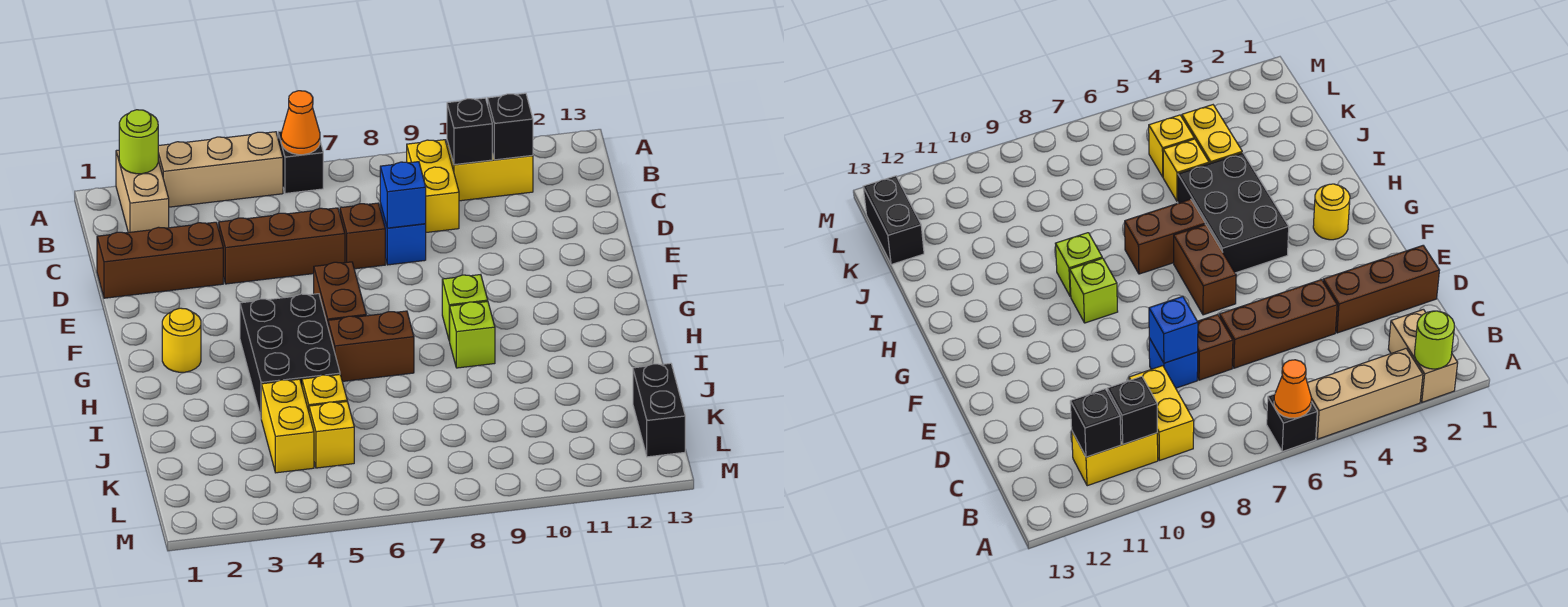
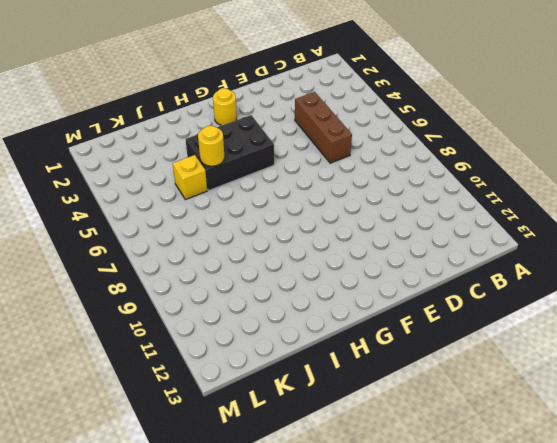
yellow round brick I5 level 2 -> none
none -> tan brick A2:B2 level 1
none -> tan brick A3:A5 level 1
none -> black brick A6 level 1

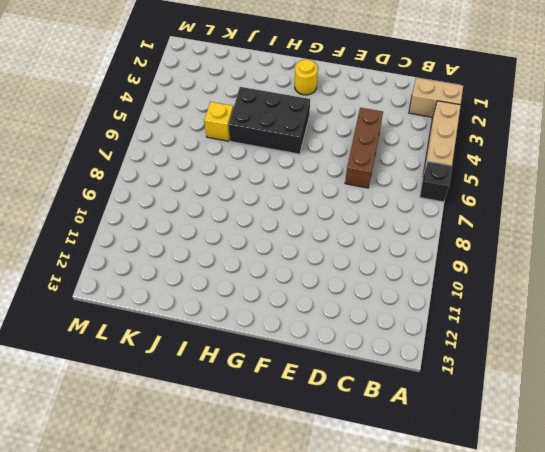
none -> yellow brick B9:C9 level 1
none -> yellow brick B10:B11 level 1
none -> brown brick D1:D3 level 1

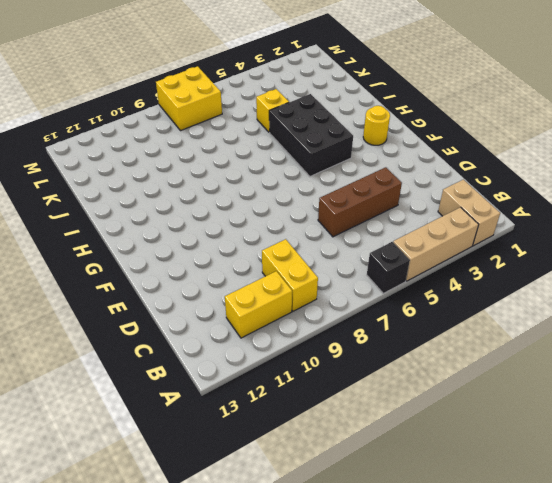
yellow brick L7:M8 level 1 -> none
none -> brown brick D1:D3 level 1
none -> brown brick D7 level 1
none -> blue brick D8 level 1

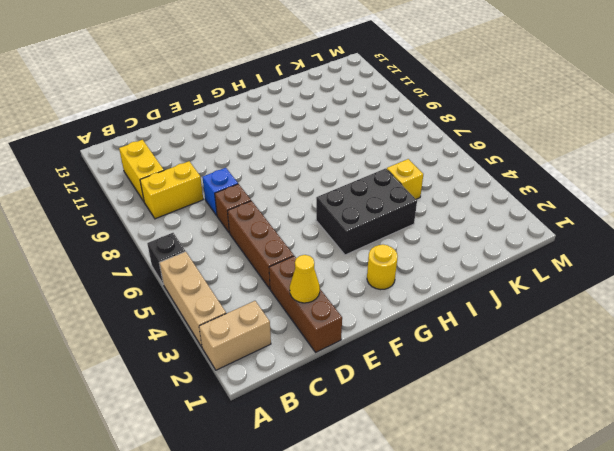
yellow cone D2 level 2 -> none
none -> brown brick F6:G6 level 1
none -> lime brick G9 level 1
none -> brown brick H6:H7 level 1

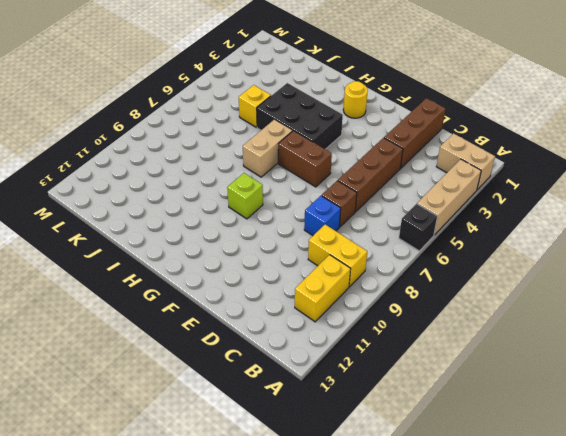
tan brick H6:H7 level 1 -> brown brick H6:H7 level 1
none -> lime brick H9 level 1
none -> yellow brick J4:K4 level 1
none -> yellow brick K5 level 1

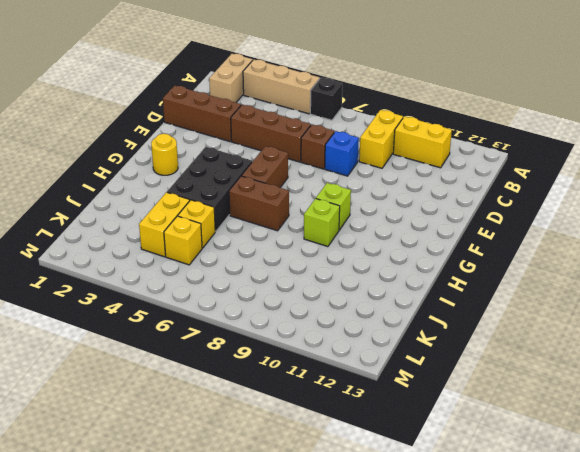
none -> black brick K13:L13 level 1
none -> lime round brick A2 level 2
none -> orange cone A6 level 2

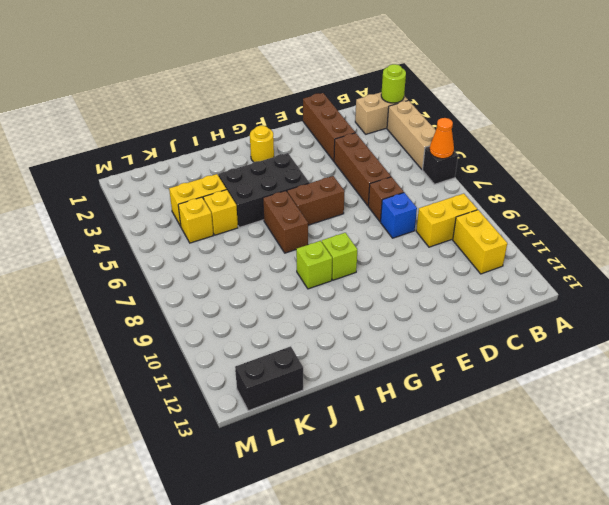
none -> black brick B10 level 2
none -> black brick B11 level 2
none -> blue brick D8 level 2

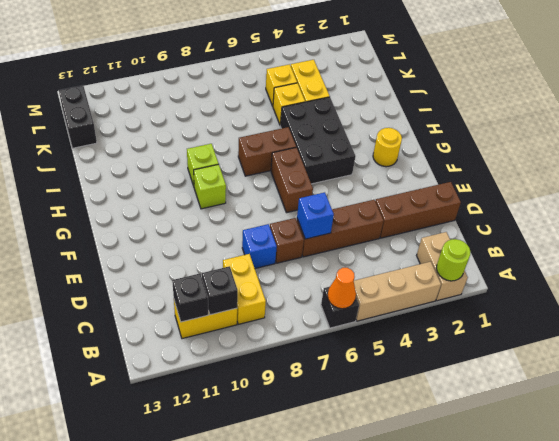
blue brick D6 level 2 -> blue brick D8 level 2

